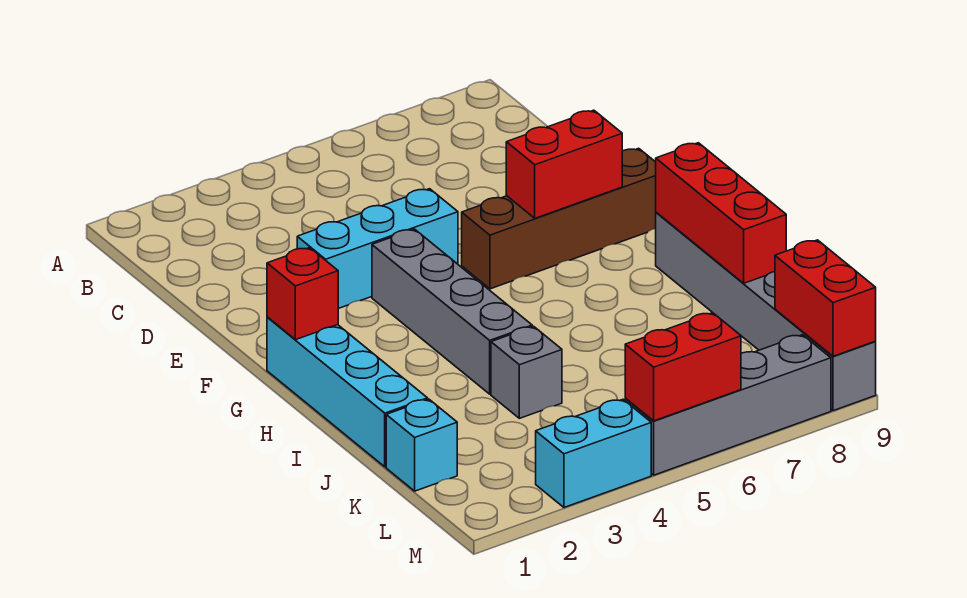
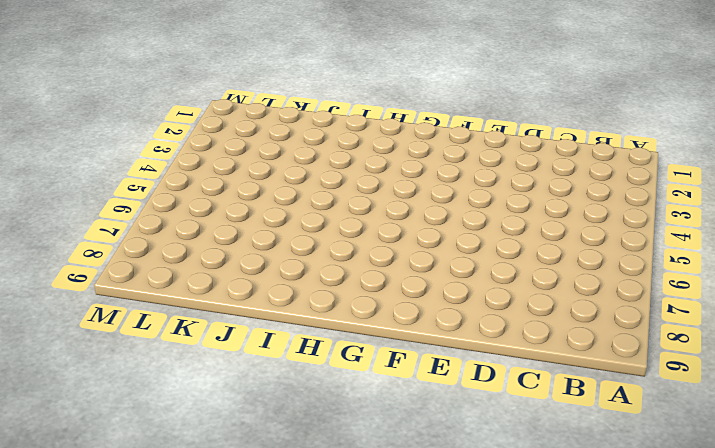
none -> cyan brick E3:E5 level 1
none -> grey brick F4:I4 level 1
none -> brown brick F6:F9 level 1

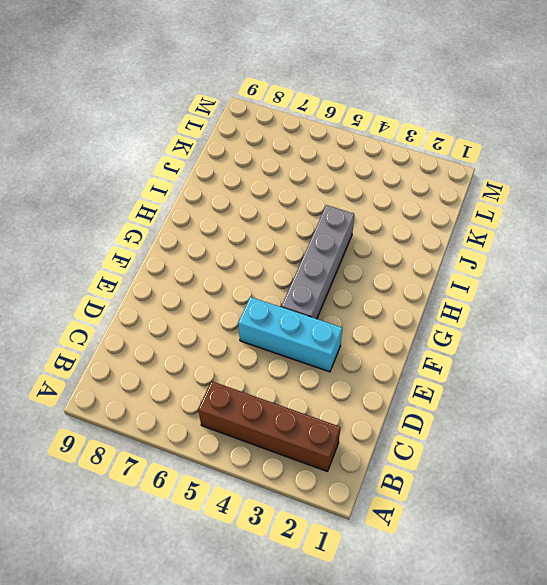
brown brick B2:B5 level 1 -> brown brick F6:F9 level 1
none -> cyan brick G1:J1 level 1
none -> grey brick H9:M9 level 1
none -> grey brick J4 level 1

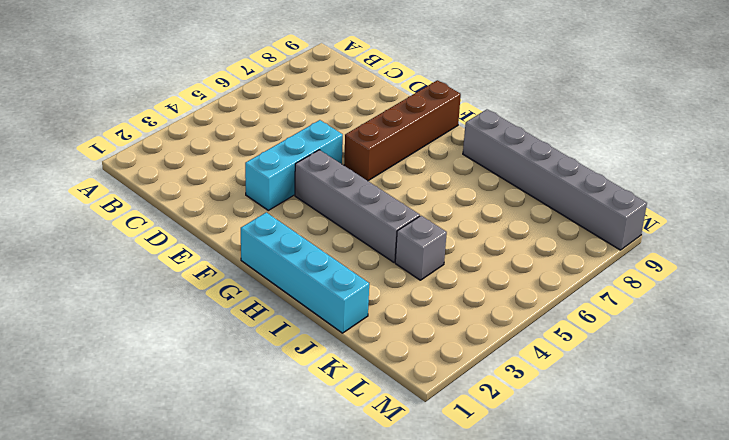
none -> cyan brick K1 level 1
none -> cyan brick M3:M4 level 1
none -> grey brick M5:M8 level 1

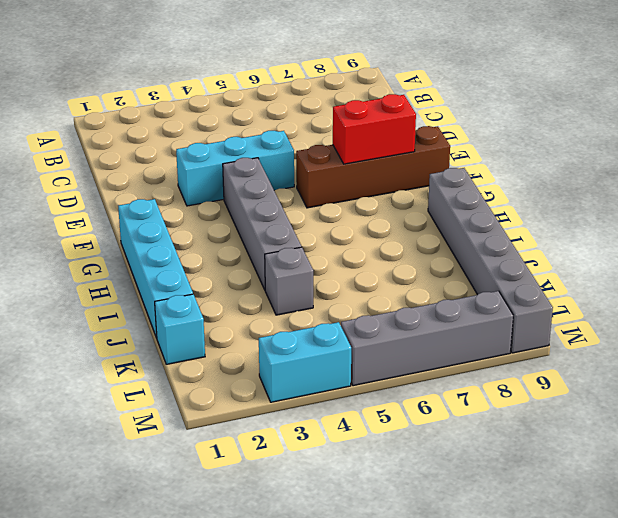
none -> red brick G1 level 2
none -> red brick H9:J9 level 2
none -> red brick L9:M9 level 2

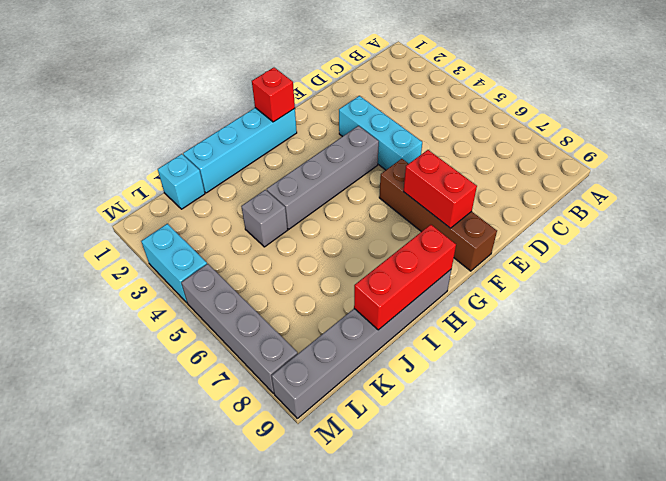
none -> red brick L9:M9 level 2
none -> red brick M5:M6 level 2

